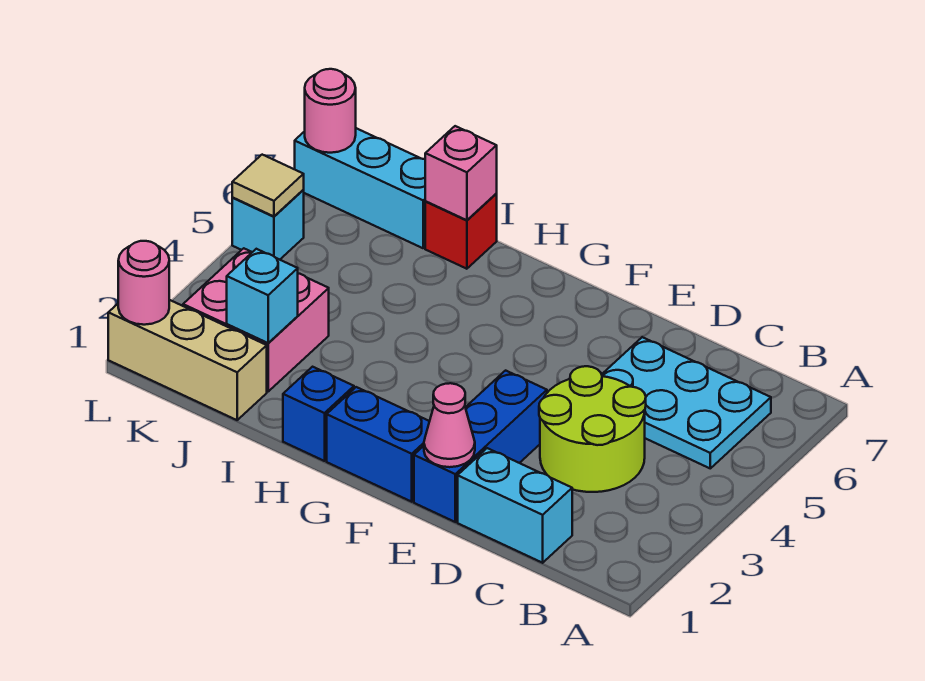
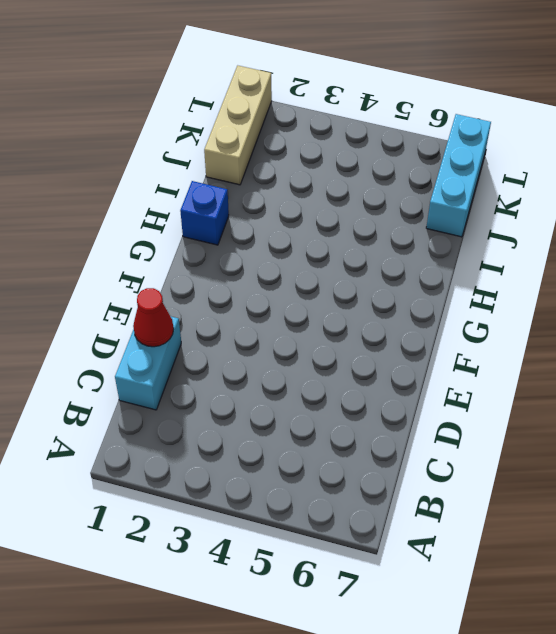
red cone D1 level 2 -> none
none -> cyan plate B5:D6 level 1
none -> lime round brick C3:D4 level 1
none -> blue brick E1:E3 level 1

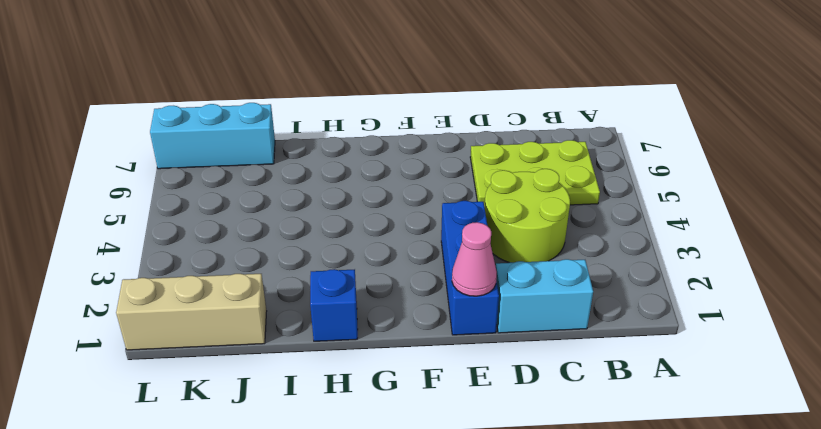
lime plate B5:D6 level 1 -> cyan plate B5:D6 level 1
none -> blue brick F1:G1 level 1
none -> red brick I7 level 1
none -> pink brick J2:K3 level 1

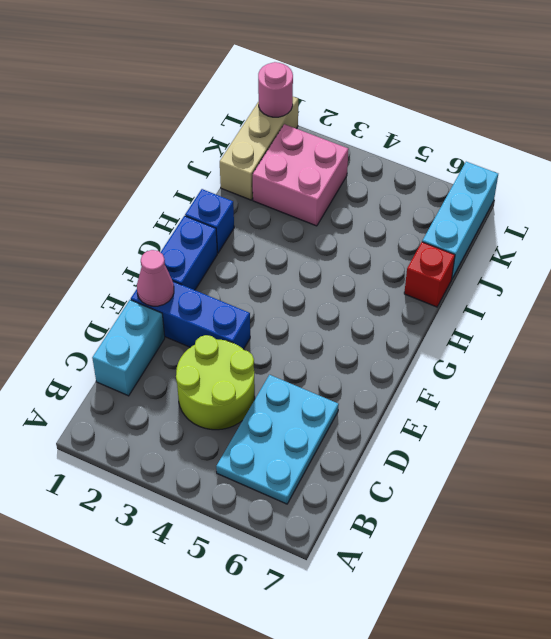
none -> cyan brick L5 level 1
none -> pink brick I7 level 2
none -> cyan brick J2 level 2

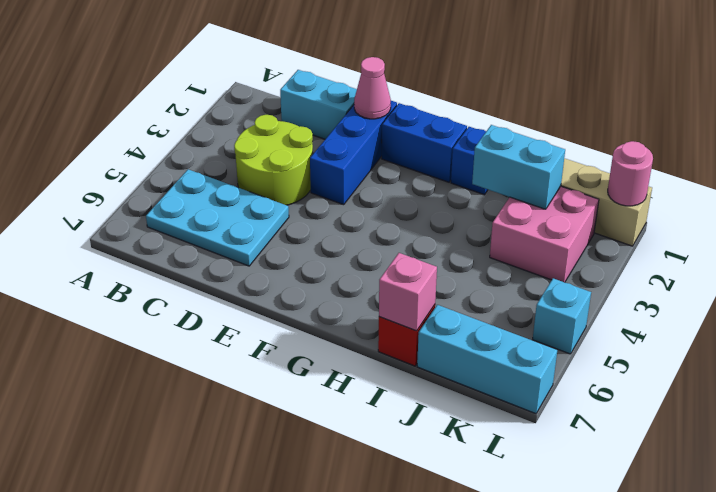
cyan brick I2:J2 level 2 -> cyan brick J2 level 2
none -> tan tile L5 level 2
none -> pink round brick L7 level 2

